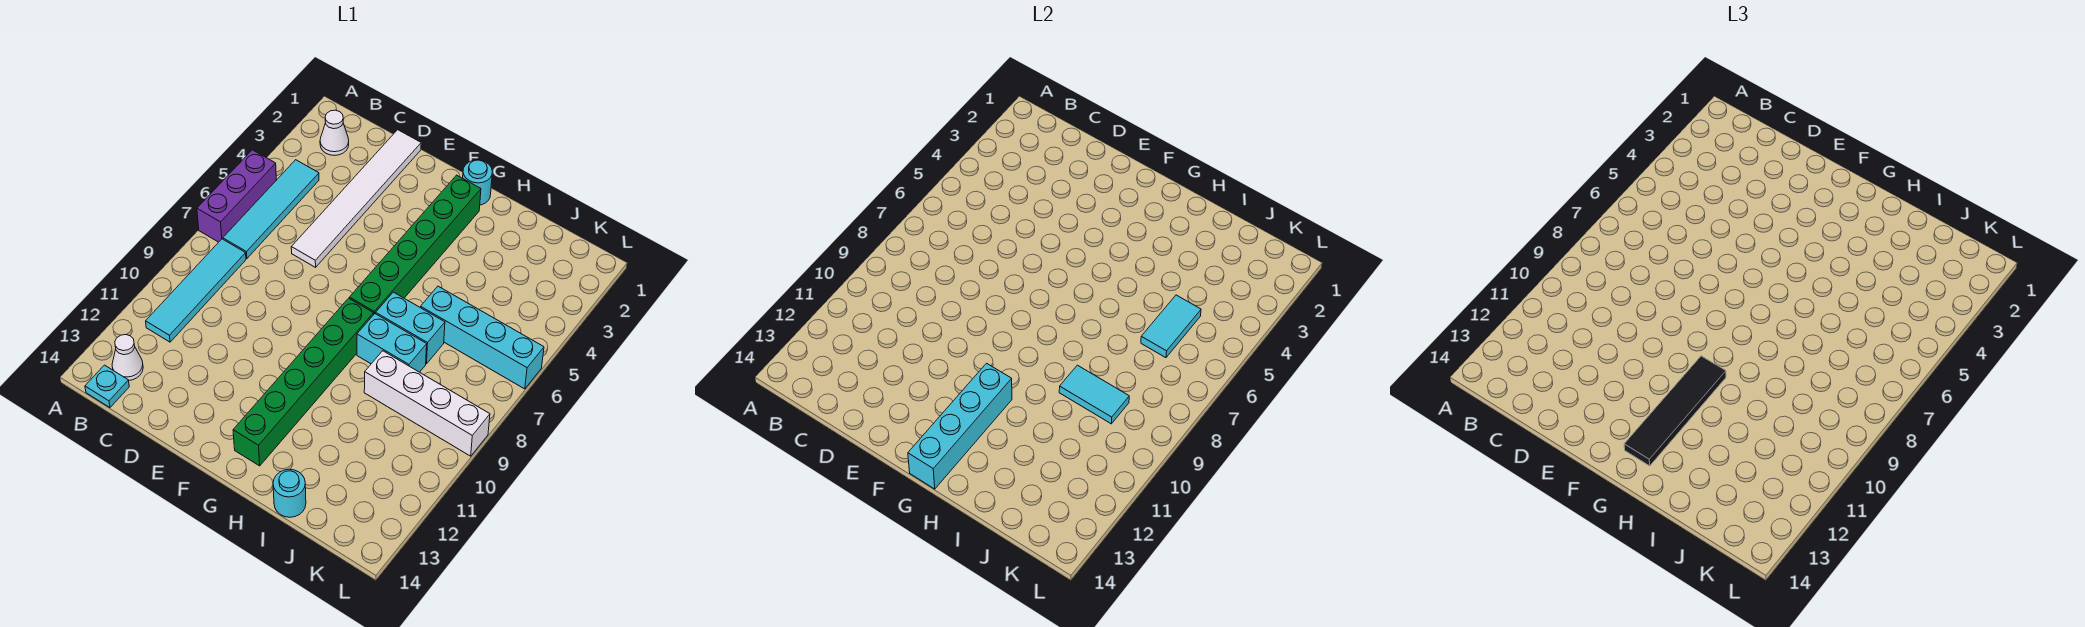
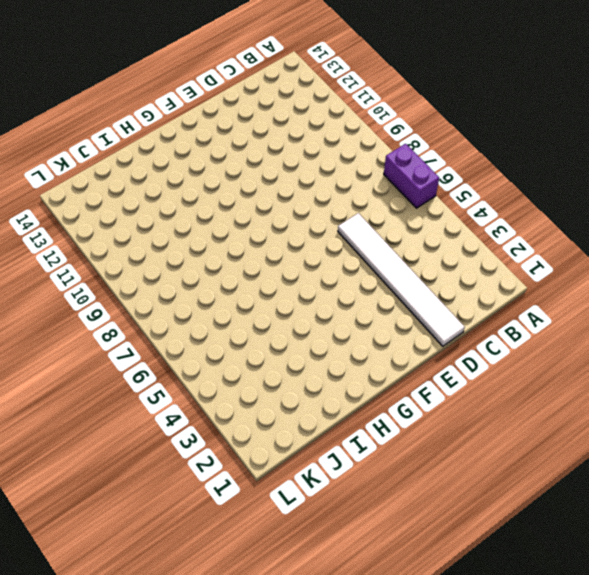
purple brick A6:A7 level 1 -> purple brick A5:A7 level 1
none -> white cone B2 level 1
none -> cyan tile B4:B7 level 1
none -> cyan tile B8:B11 level 1

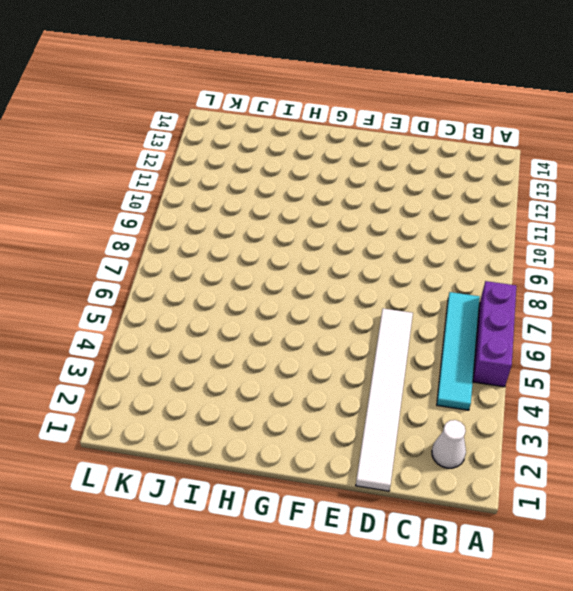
none -> cyan tile B8:B11 level 1
none -> white cone B13 level 1
none -> cyan plate B14 level 1

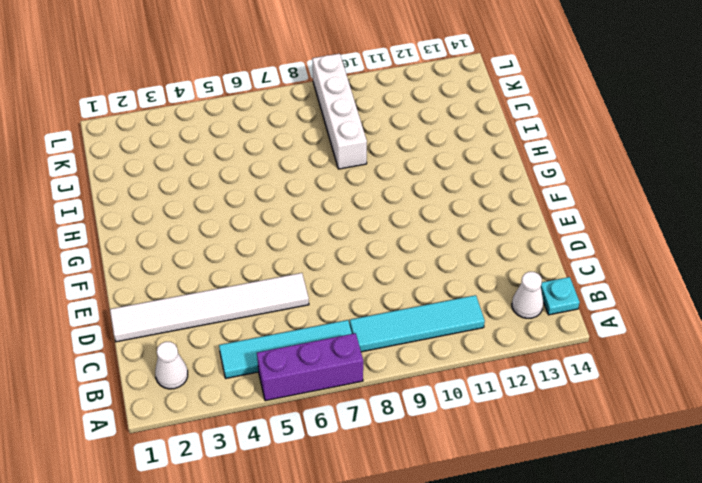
none -> cyan round brick G1 level 1
none -> green brick G2:G7 level 1
none -> green brick G8:G13 level 1

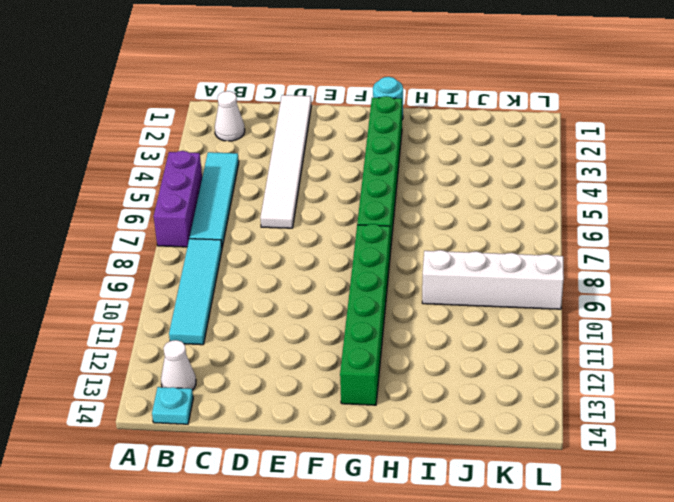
none -> cyan brick H7:I7 level 1
none -> cyan brick H8:I8 level 1
none -> cyan brick I6:L6 level 1

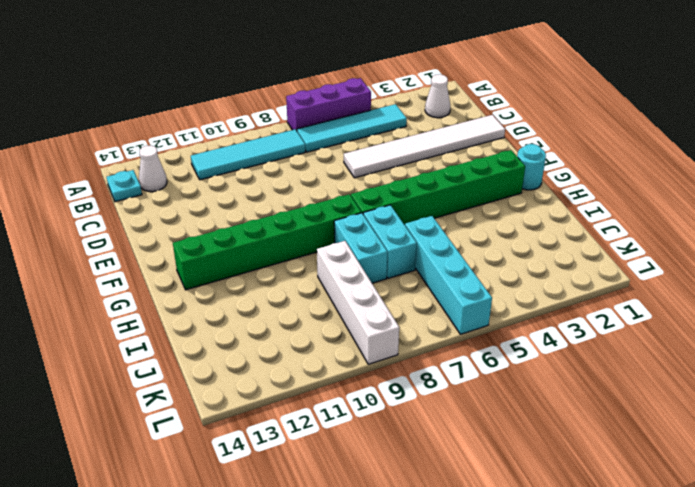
none -> cyan round brick I14 level 1
none -> cyan brick G11:G14 level 2
none -> cyan tile I9:J9 level 2

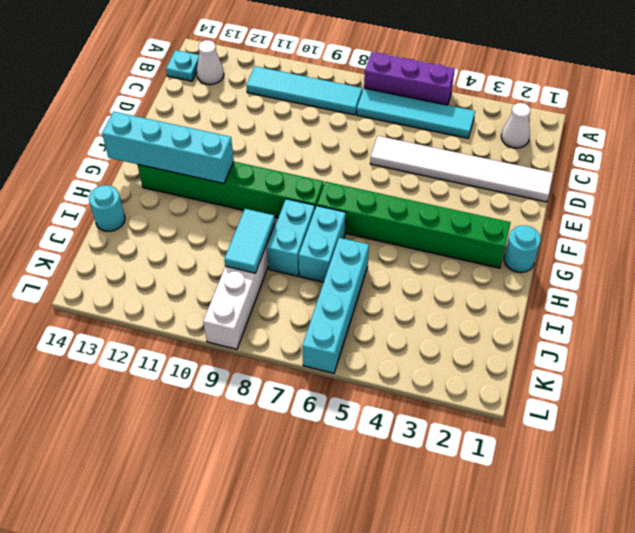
none -> cyan tile J5:J6 level 2
none -> black tile G10:G13 level 3

